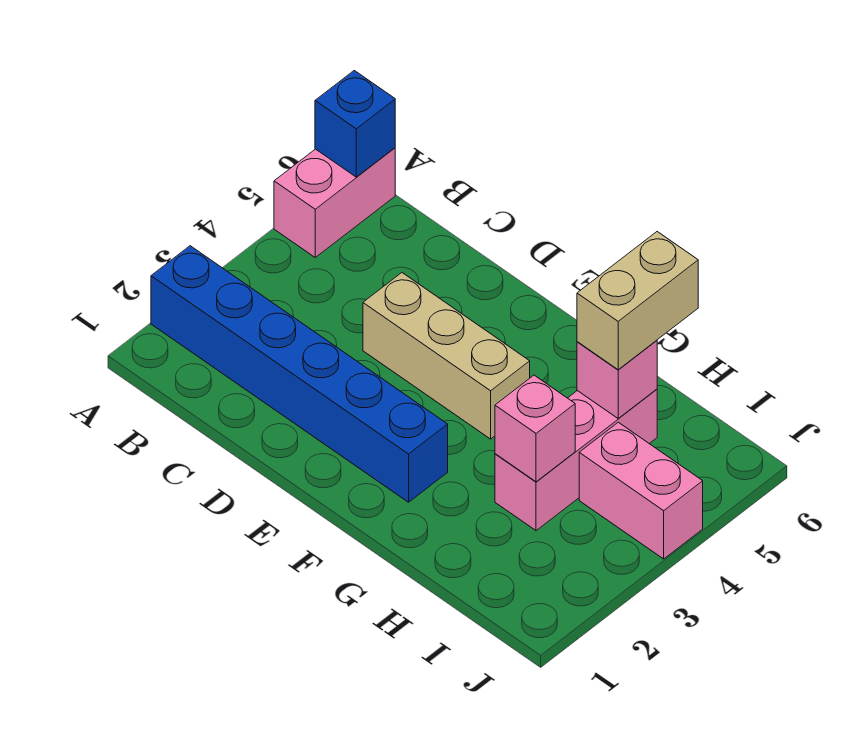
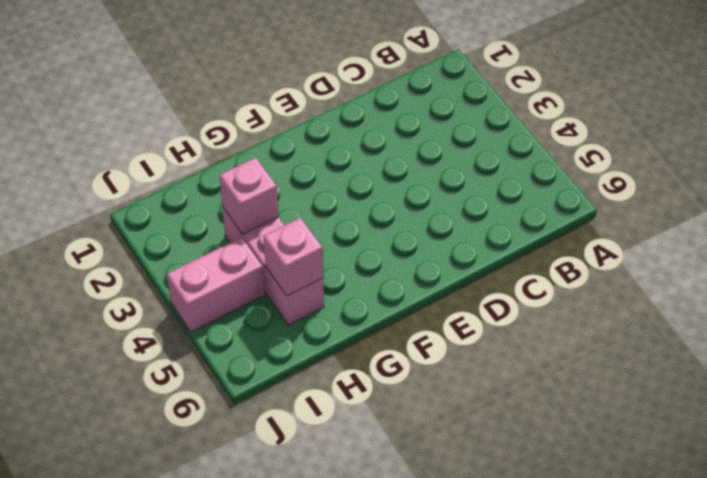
none -> blue brick A2:F2 level 1
none -> pink brick A5:A6 level 1

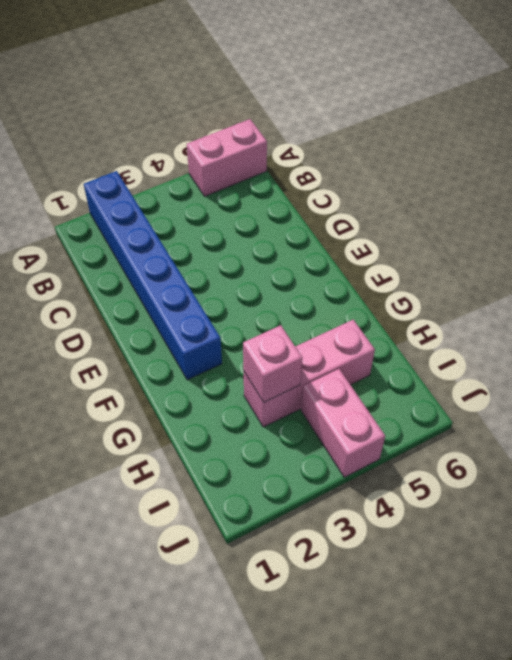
none -> tan brick D4:F4 level 1
none -> blue brick A6 level 2

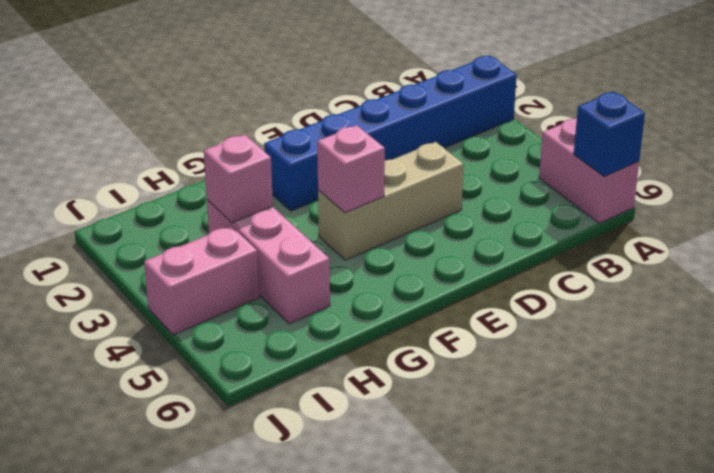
pink brick F4 level 2 -> pink brick H5 level 2
none -> tan brick H5:H6 level 3

